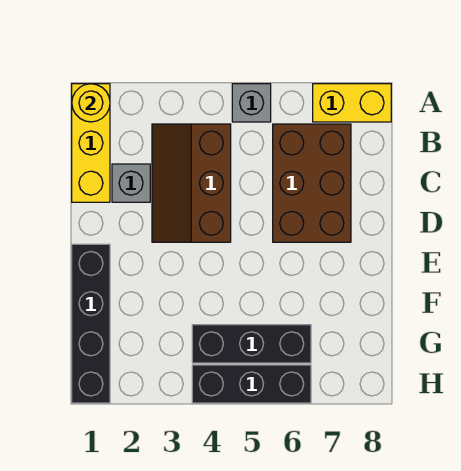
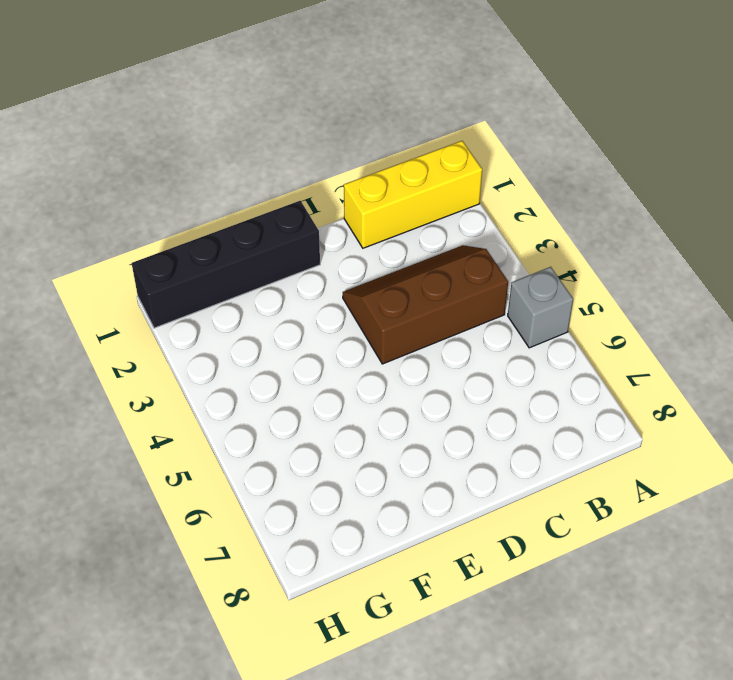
none -> yellow brick A7:A8 level 1
none -> brown brick B6:D7 level 1

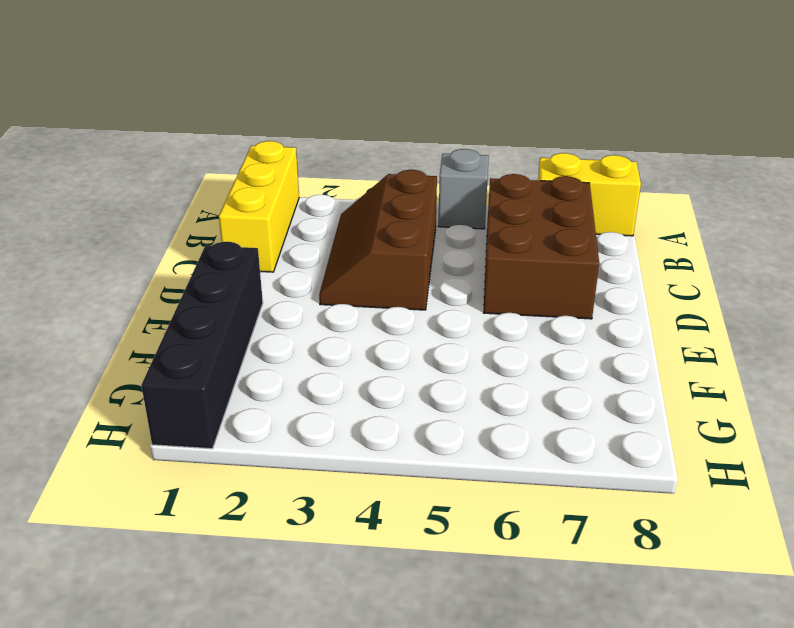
none -> grey brick C2 level 1
none -> black brick G4:G6 level 1

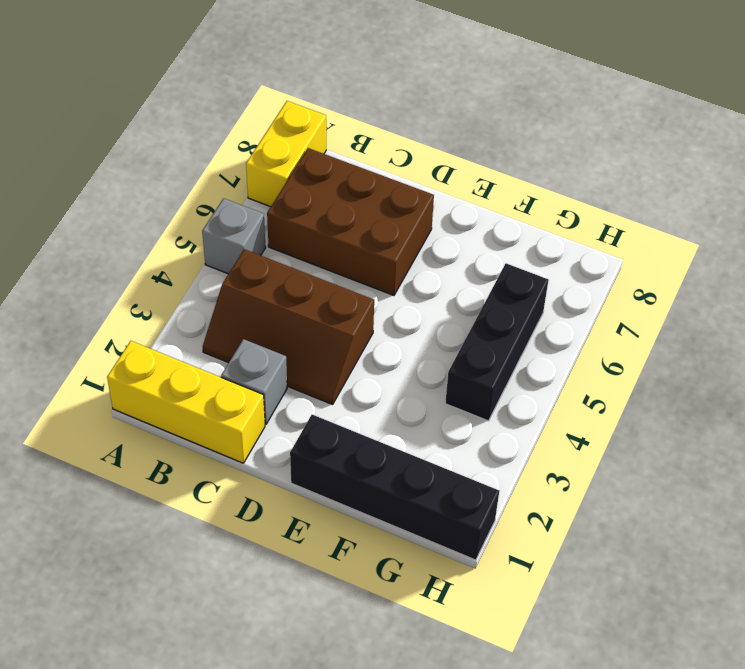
none -> black brick H4:H6 level 1
none -> yellow round brick A1 level 2

